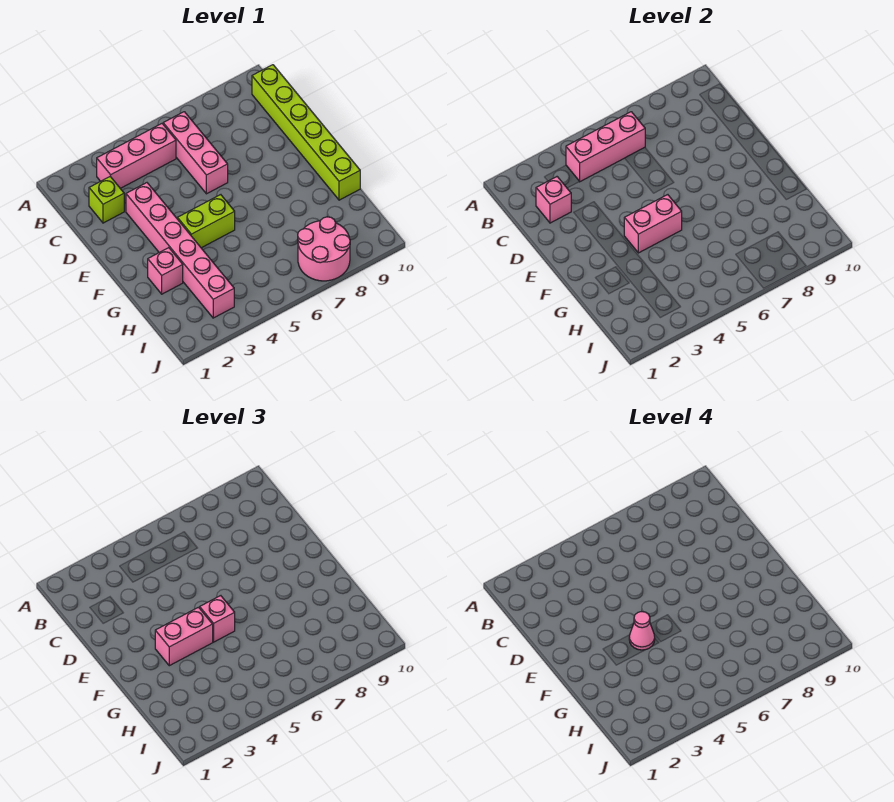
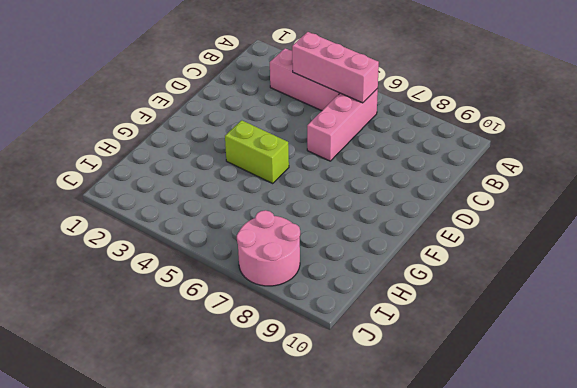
none -> lime brick B10:G10 level 1
none -> lime brick C2 level 1
none -> pink brick D3:I3 level 1

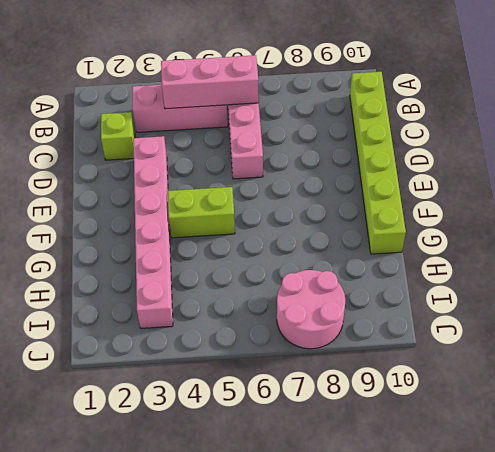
none -> pink brick G2 level 1
none -> pink brick C2 level 2
none -> pink brick F4:F5 level 2

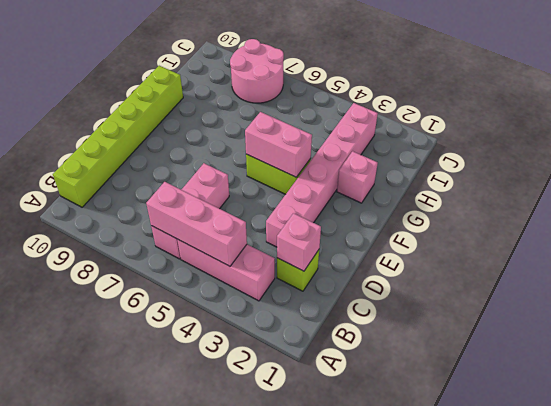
none -> pink brick F3:F4 level 3
none -> pink brick F5 level 3
none -> pink cone F4 level 4

